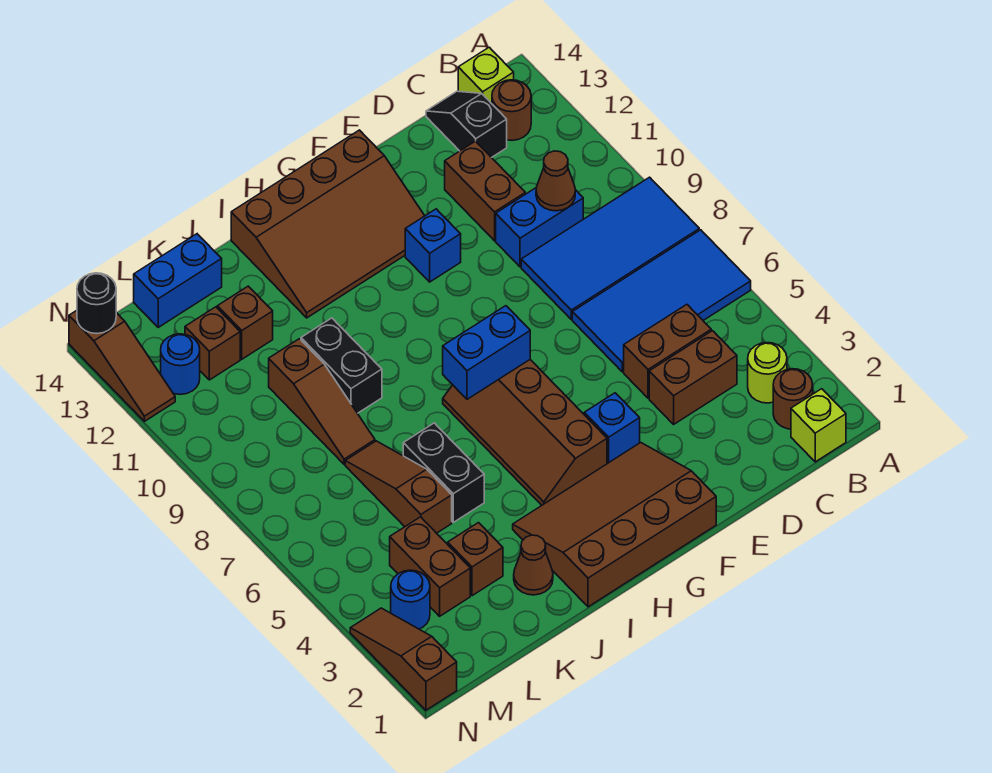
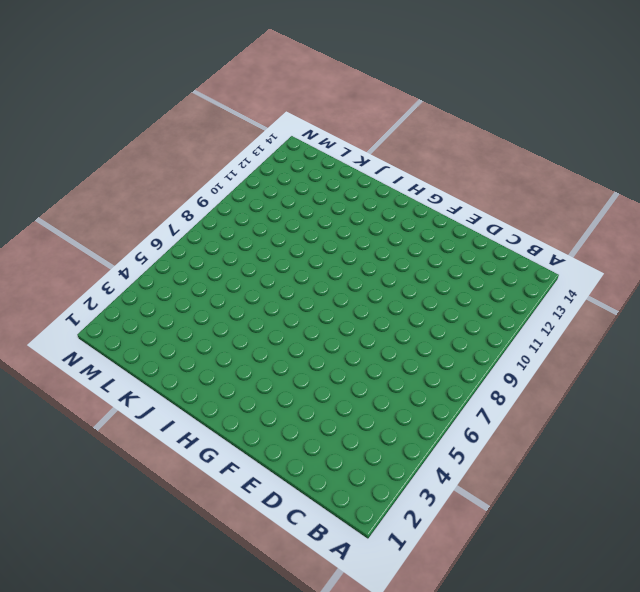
none -> blue tile A6:D7 level 1
none -> blue tile A8:D9 level 1
none -> lime brick B1 level 1
none -> brown round brick B2 level 1

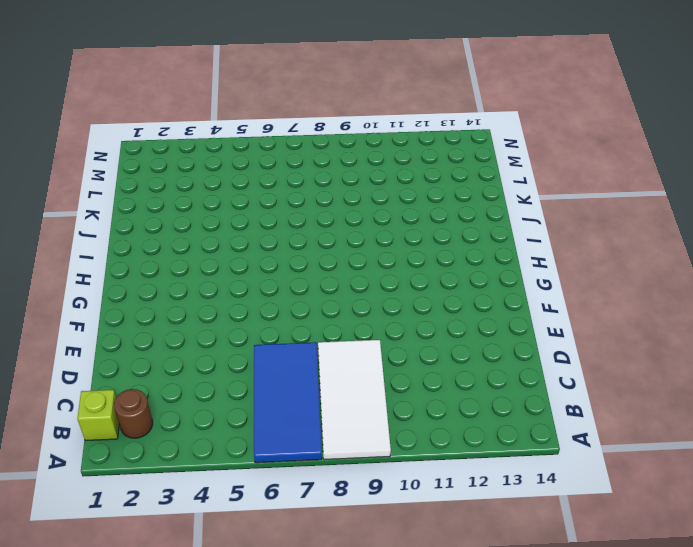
white tile A8:D9 level 1 -> blue tile A8:D9 level 1
none -> lime round brick B3 level 1
none -> brown round brick B13 level 1
none -> lime brick B14 level 1
none -> brown brick C4:D4 level 1

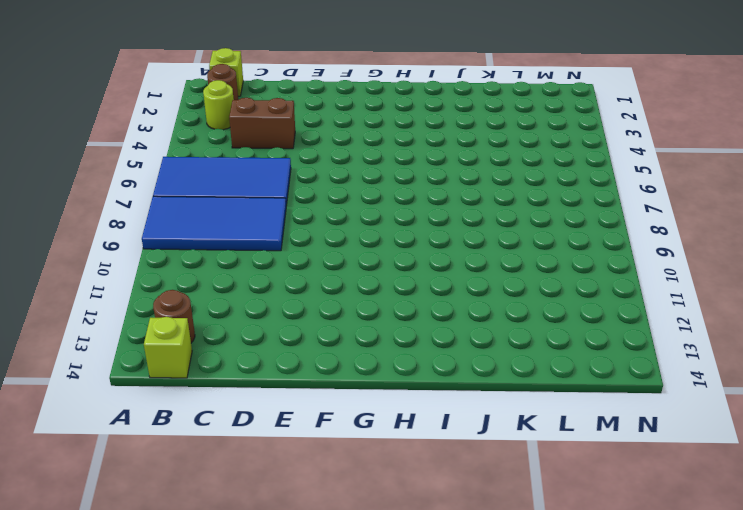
none -> brown brick C5:D5 level 1
none -> blue brick C10:D10 level 1
none -> black slope C13:C14 level 1 top 13
none -> brown brick D11:D12 level 1

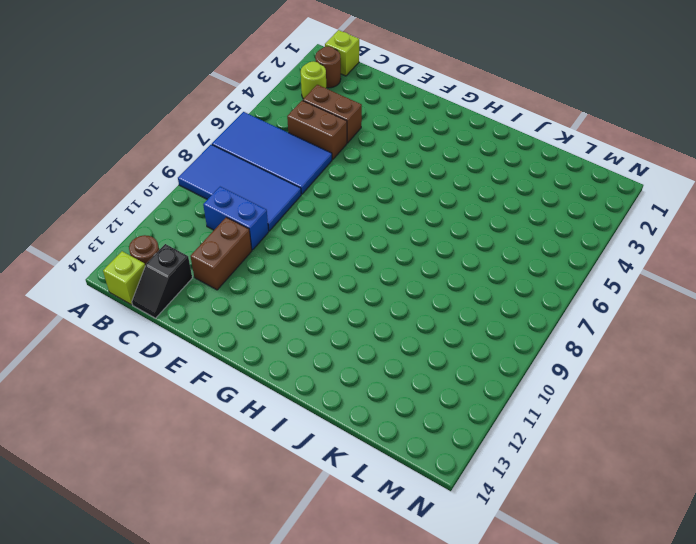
none -> brown slope F1:I3 level 1 top 1
none -> blue brick F4 level 1
none -> blue brick F11 level 1
none -> brown slope F12:I14 level 1 top 14

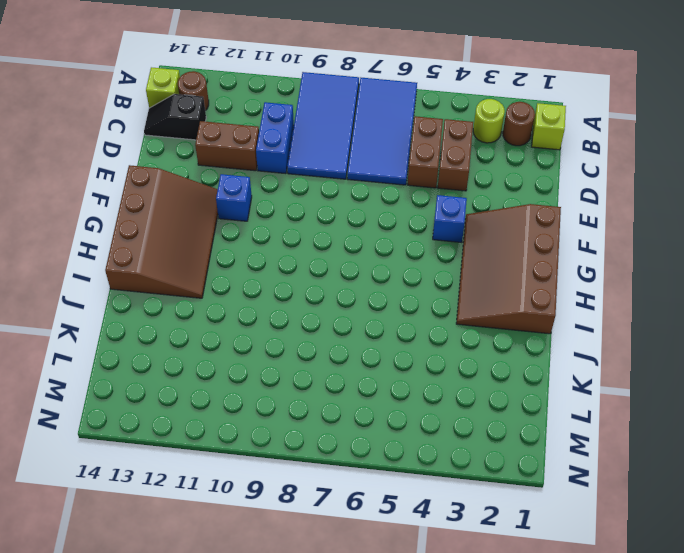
none -> brown slope G4:H7 level 1 top G
none -> brown cone J2 level 1
none -> black brick J5:J6 level 1
none -> black brick J9:J10 level 1

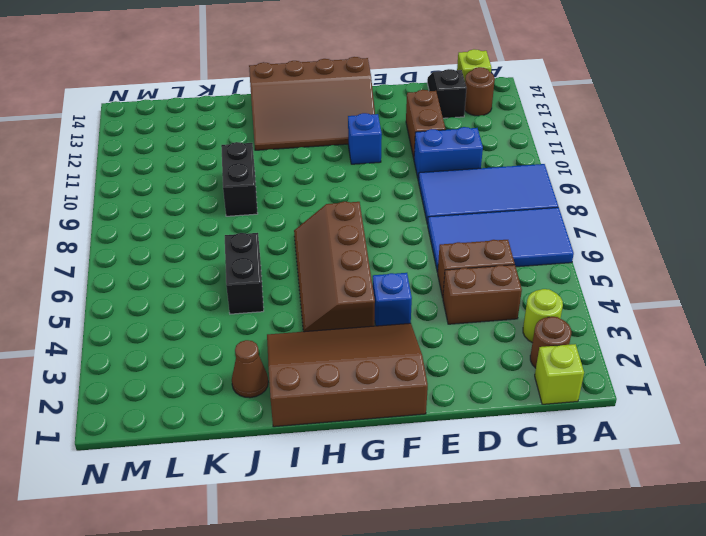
none -> brown brick K3 level 1
none -> brown slope K5:K7 level 1 top 5
none -> brown slope K8:K10 level 1 top 10
none -> brown brick K12 level 1

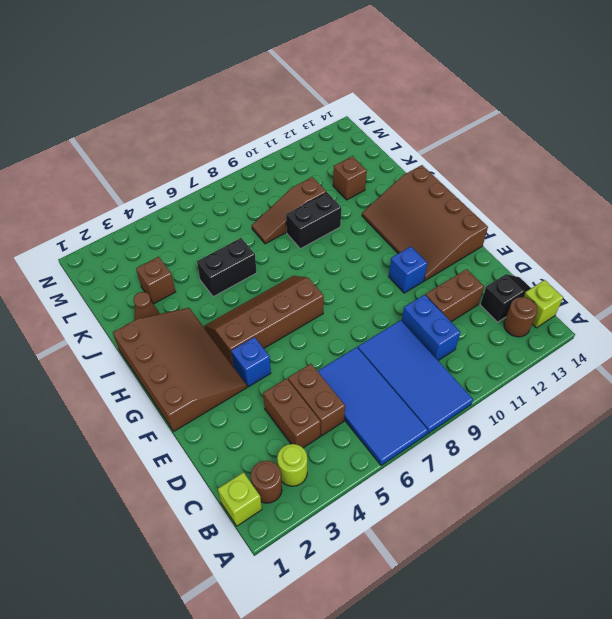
none -> brown slope K5:K7 level 1 top 5
none -> blue brick K14:L14 level 1
none -> brown brick L3:L4 level 1
none -> brown brick L12 level 1

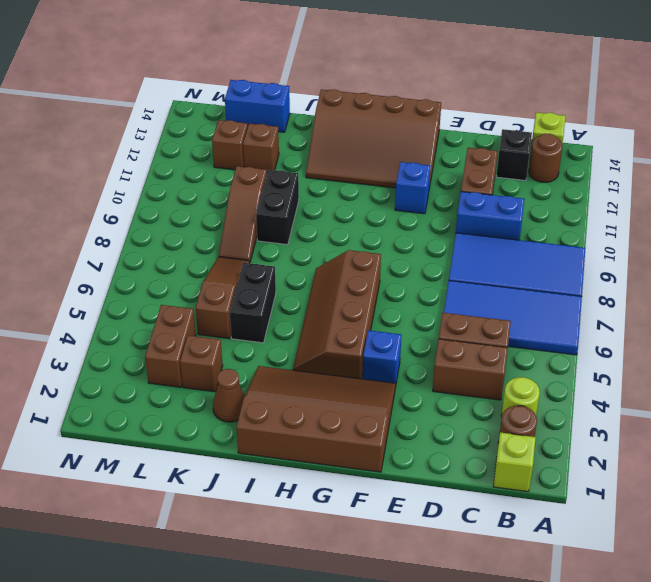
none -> blue round brick M3 level 1
none -> blue round brick M12 level 1
none -> brown slope N1:N3 level 1 top 1
none -> brown slope N12:N14 level 1 top 14

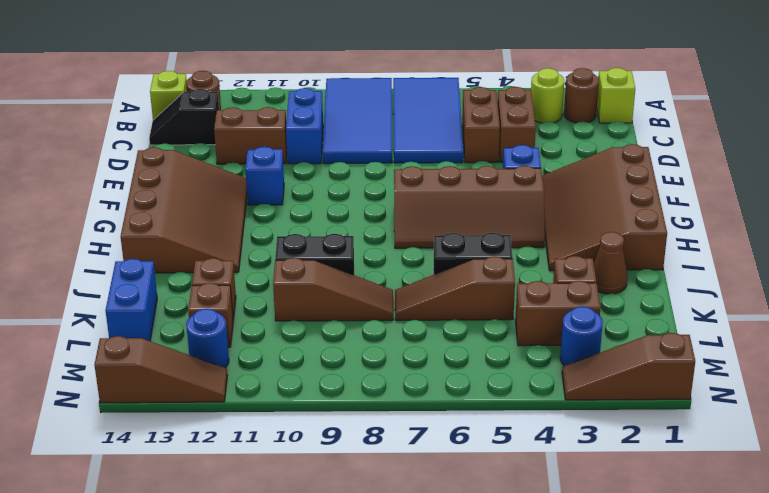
none -> brown cone C10 level 2
none -> blue brick G7:H7 level 2
none -> black round brick N14 level 2

